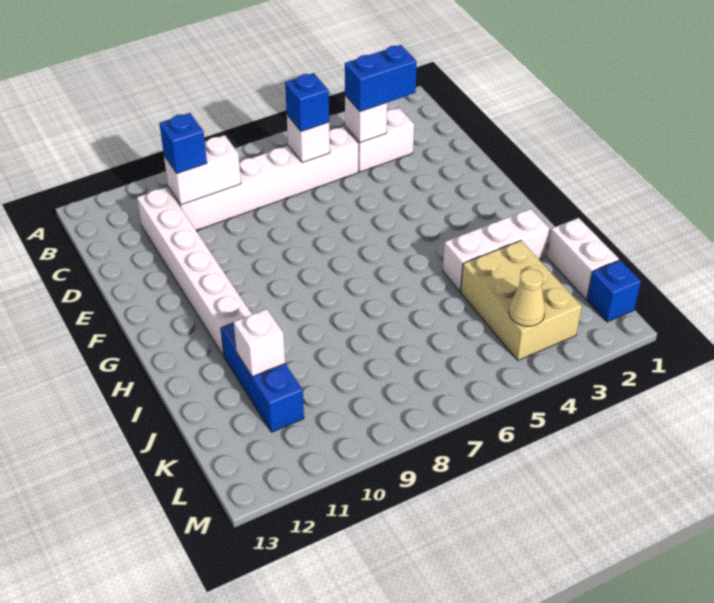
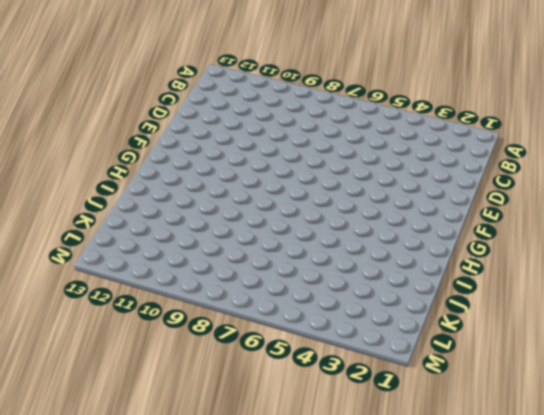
none -> white brick C3:C4 level 1
none -> white brick C5:C10 level 1
none -> white brick C11:H11 level 1

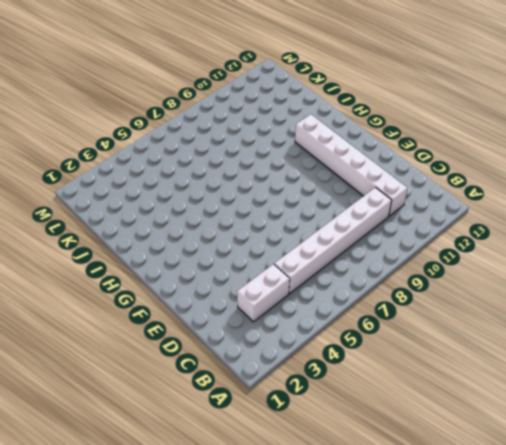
none -> white brick I2:I4 level 1
none -> blue brick I11:K11 level 1
none -> white brick J1:K1 level 1

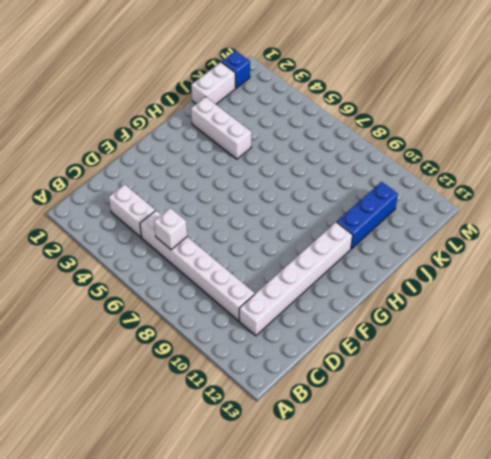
none -> tan brick J3:L4 level 1
none -> white brick C4 level 2
none -> white brick C9:C10 level 2

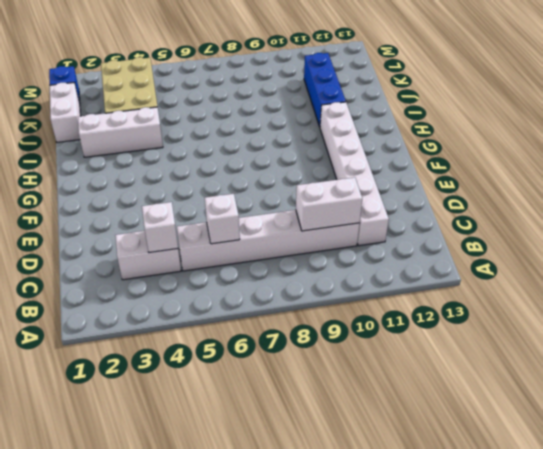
none -> white brick J11 level 2
none -> tan cone L4 level 2
none -> blue brick C3:C4 level 3

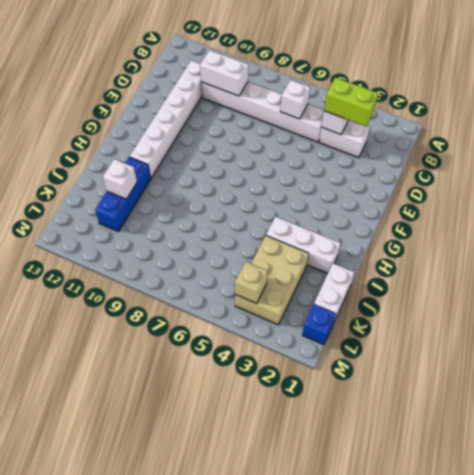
lime brick C3:C4 level 3 -> blue brick C3:C4 level 3
tan brick L4 level 2 -> tan cone L4 level 2
none -> blue brick C6 level 3
none -> blue brick C10 level 3

